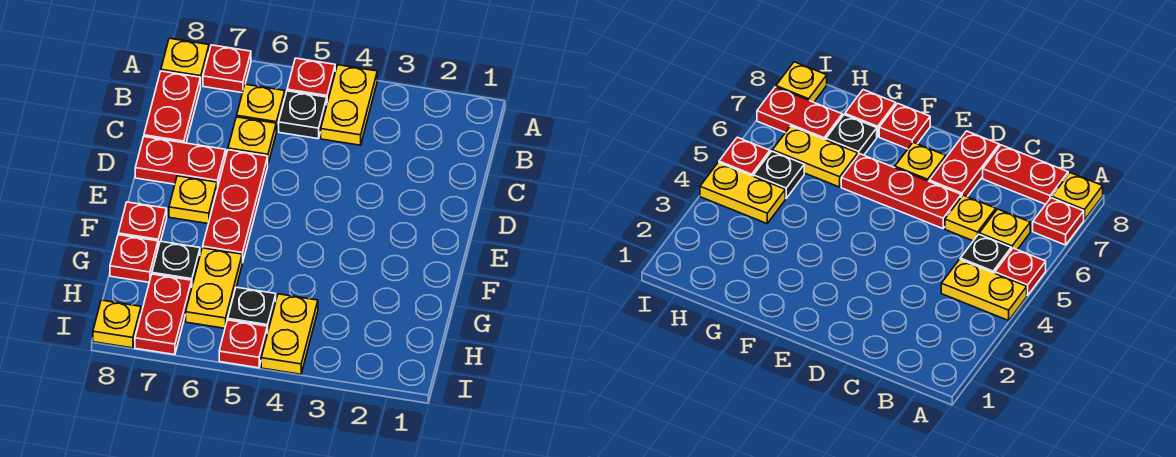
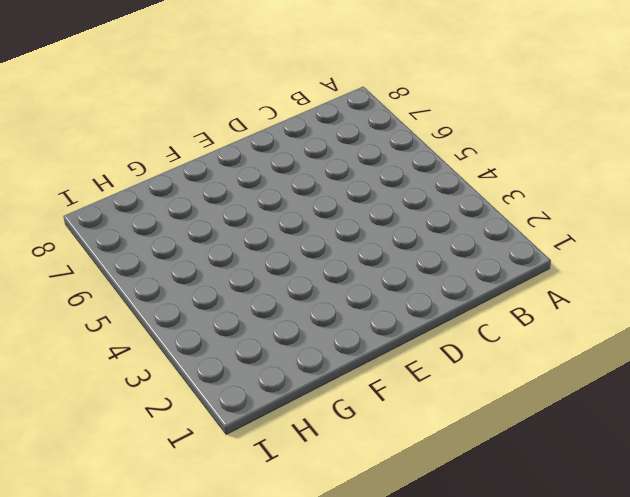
none -> yellow plate A4:B4 level 1
none -> red plate A5 level 1
none -> red plate A7 level 1

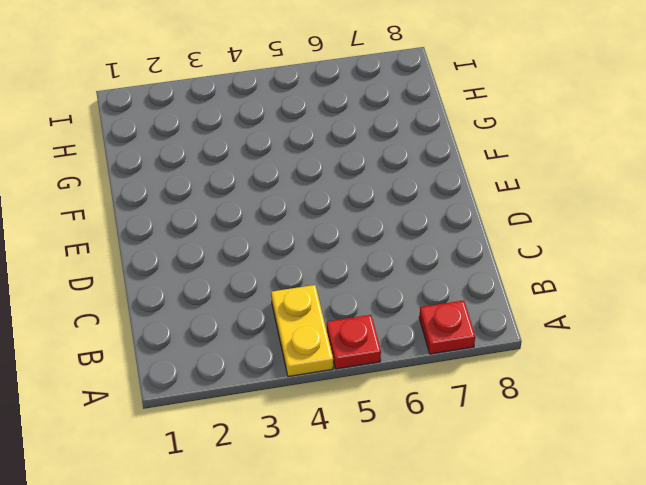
none -> yellow plate A8 level 1
none -> black plate B5 level 1
none -> yellow plate B6 level 1

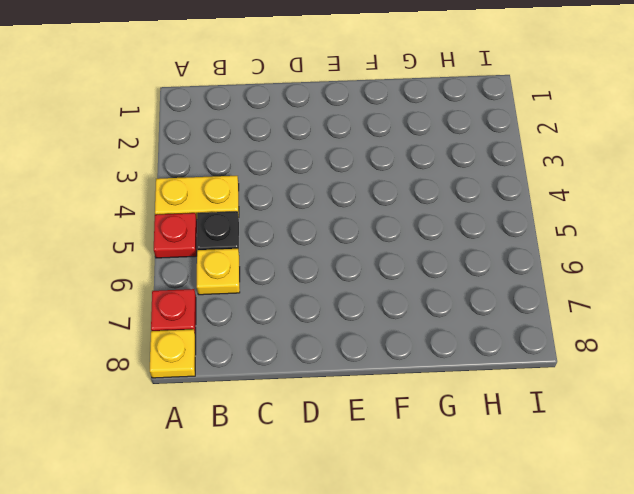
none -> red plate B8:C8 level 1
none -> yellow plate C6 level 1
none -> red plate D6:F6 level 1

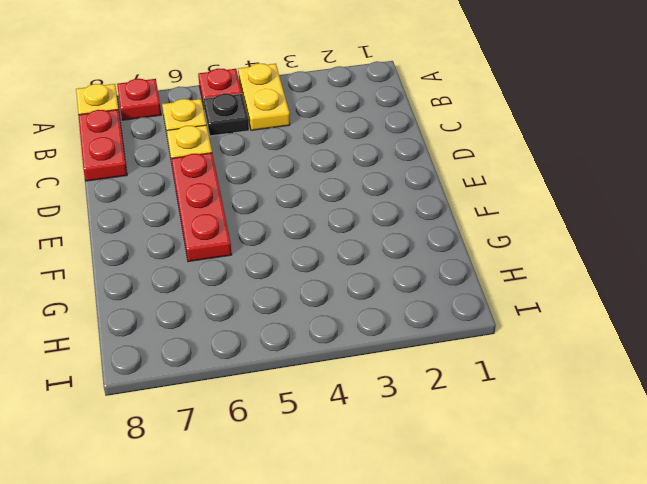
none -> red plate D7:D8 level 1
none -> yellow plate E7 level 1
none -> red plate F8 level 1

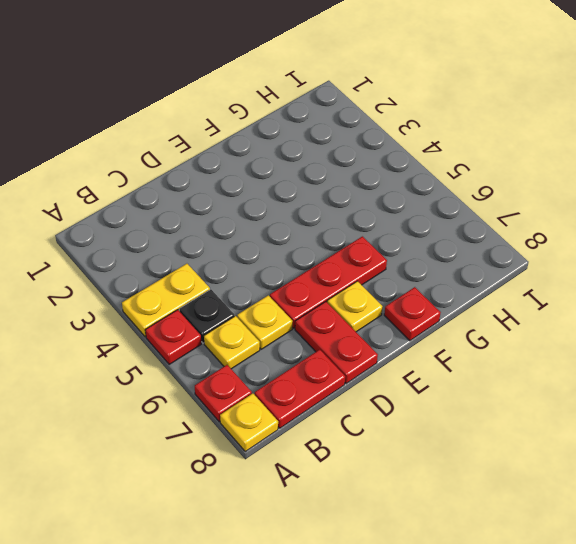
none -> yellow plate G6:H6 level 1
none -> black plate G7 level 1
none -> red plate G8 level 1

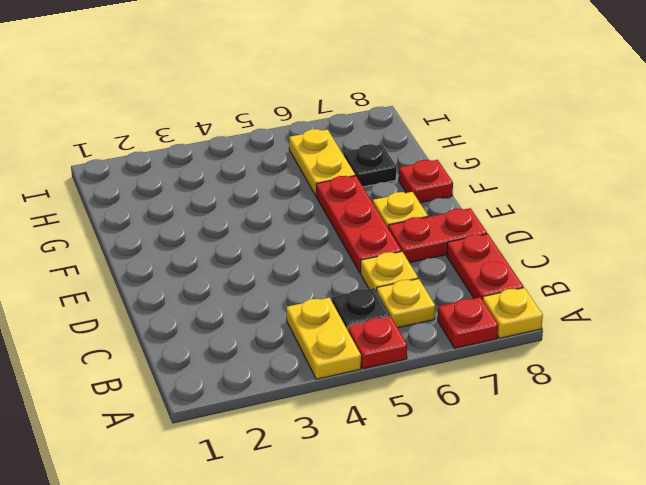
none -> red plate G8 level 1
none -> yellow plate H4:I4 level 1
none -> black plate H5 level 1

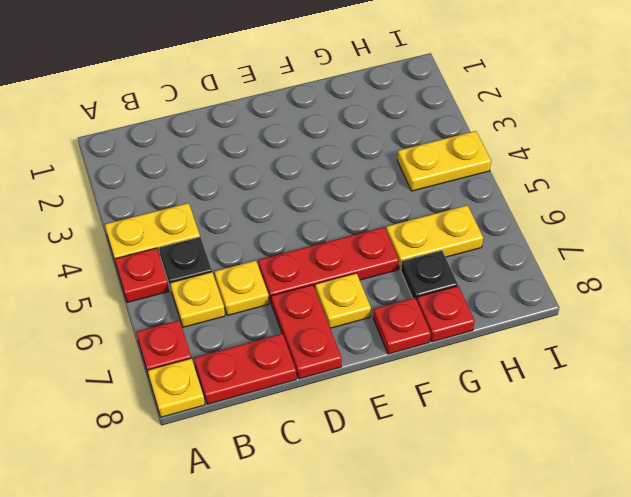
none -> black plate H5 level 1
none -> red plate H7:I7 level 1
none -> red plate I5 level 1

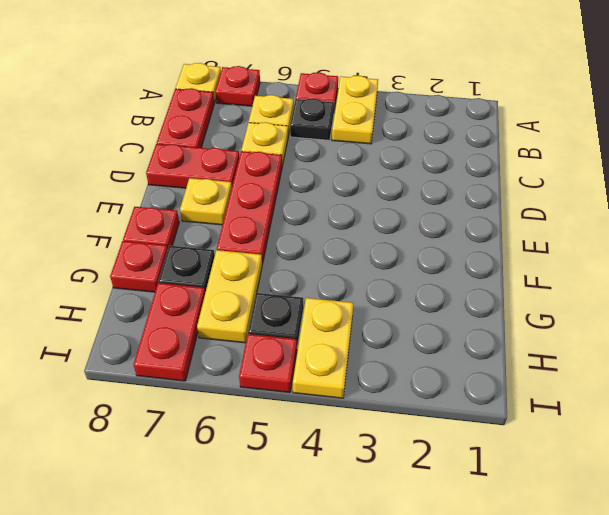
none -> yellow plate I8 level 1

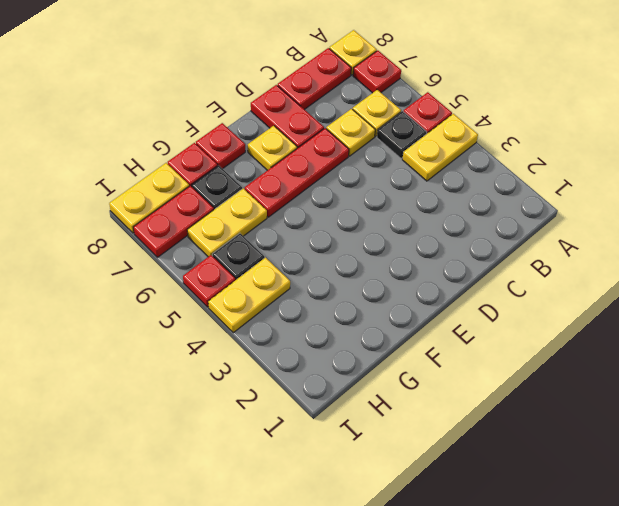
yellow plate H8:I8 level 1 -> yellow plate I8 level 1

